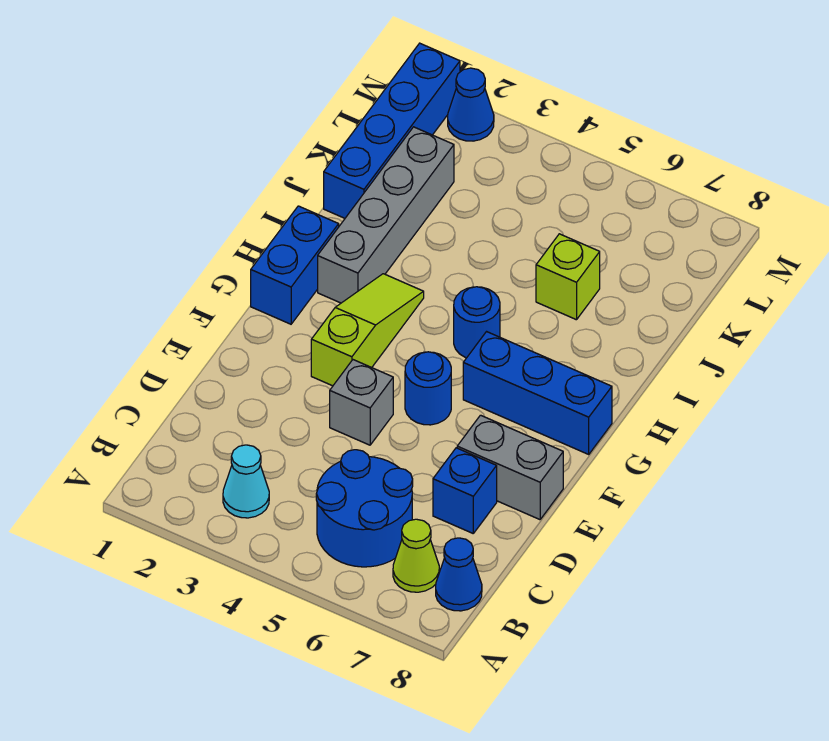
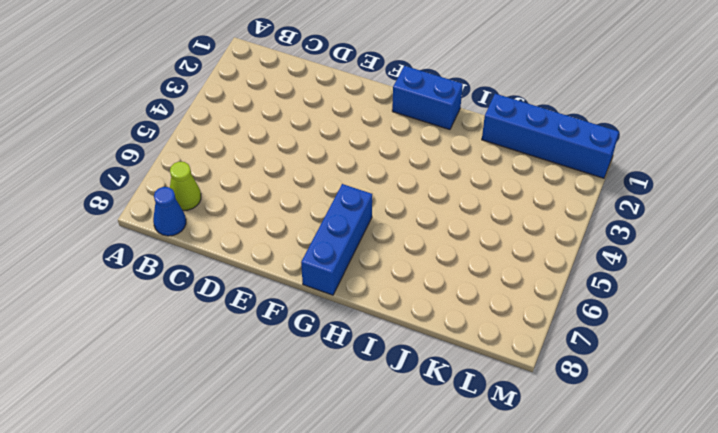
none -> cyan cone B3 level 1
none -> blue round brick B5:C6 level 1
none -> blue brick D7 level 1

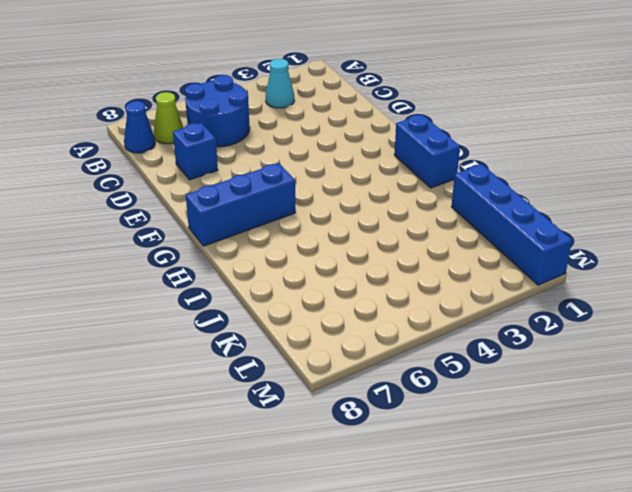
none -> grey brick E4 level 1
none -> grey brick E7:E8 level 1
none -> lime slope F3:H3 level 1 top F

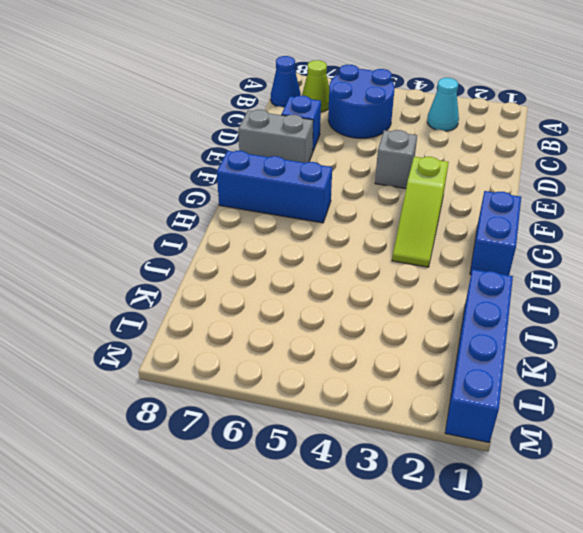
none -> blue round brick F5 level 1
none -> grey brick H2:K2 level 1
none -> blue round brick H5 level 1

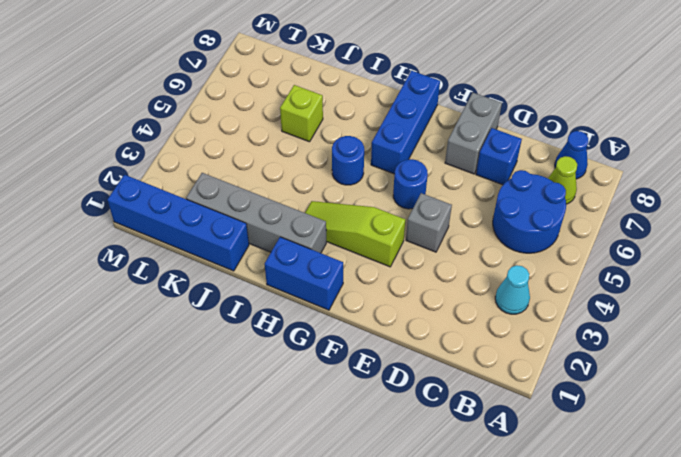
none -> blue cone M2 level 1

